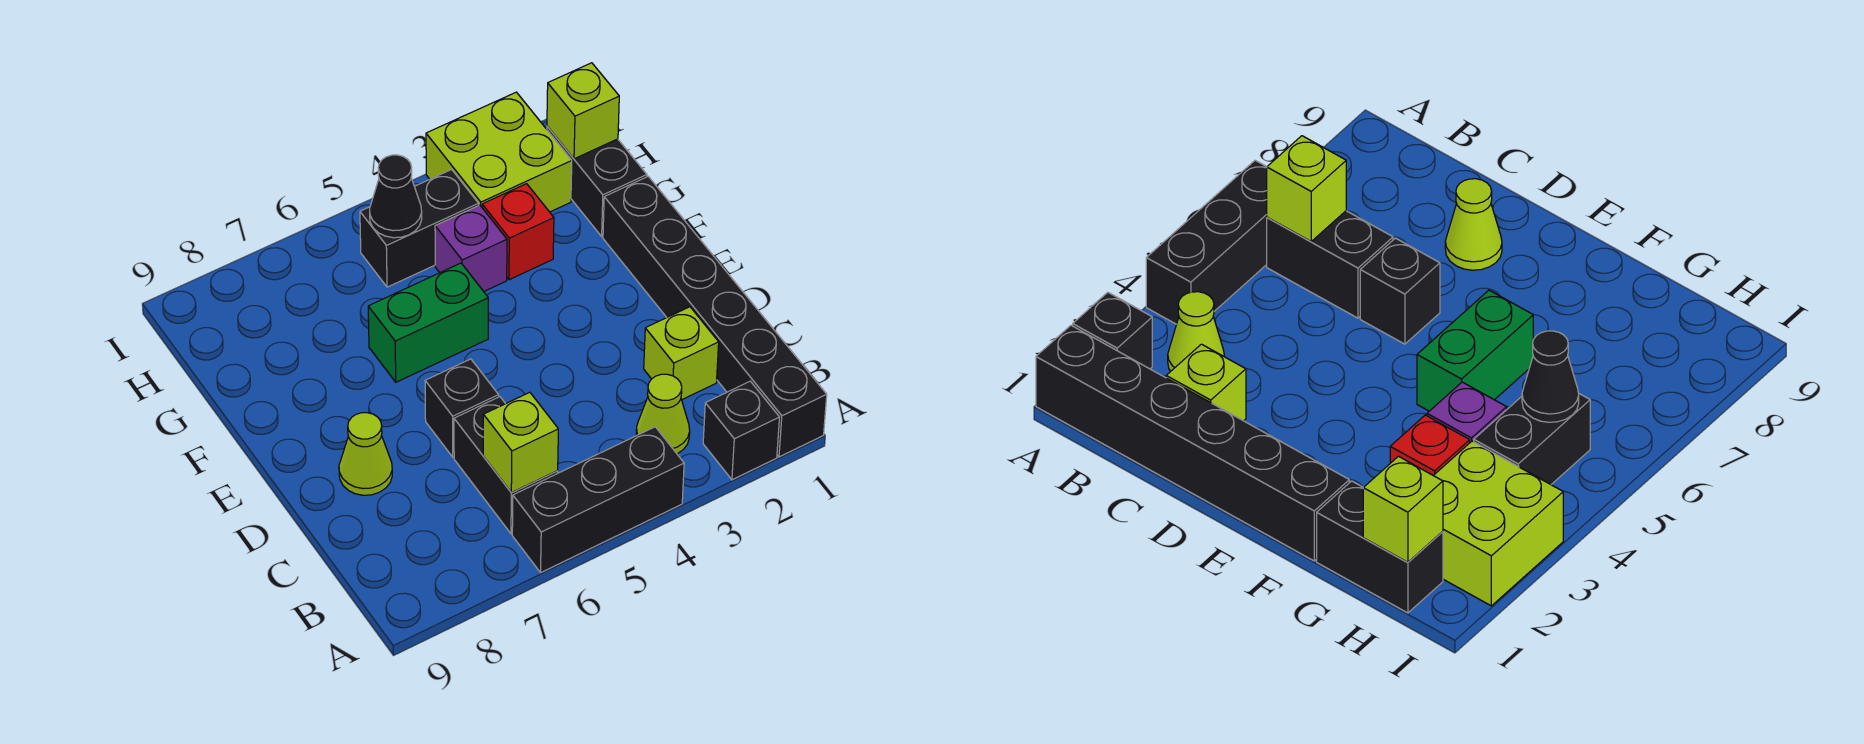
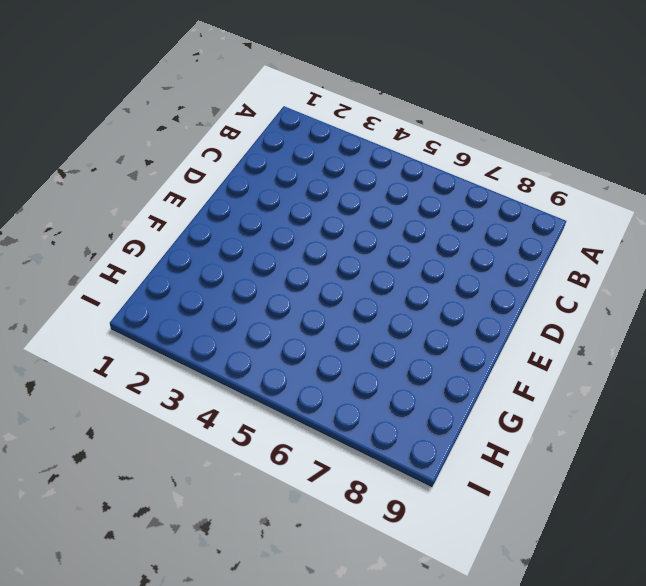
none -> black brick A1:F1 level 1
none -> black brick A2 level 1
none -> black brick A4:A6 level 1

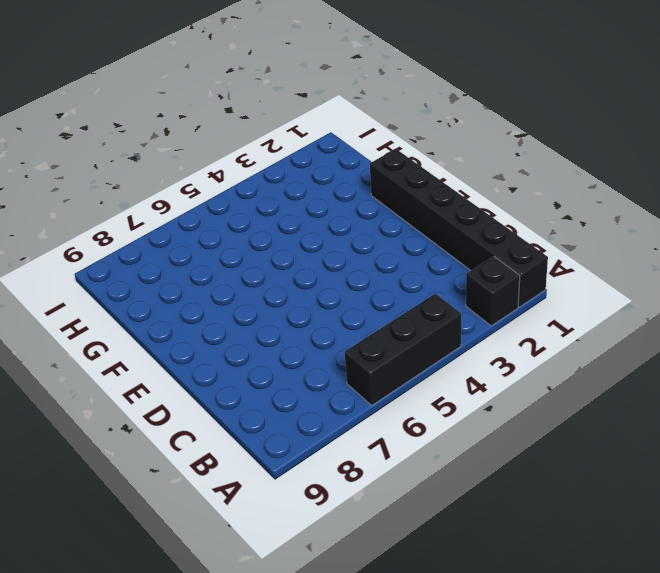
none -> lime cone B3 level 1
none -> black brick B6:C6 level 1
none -> lime brick C2 level 1

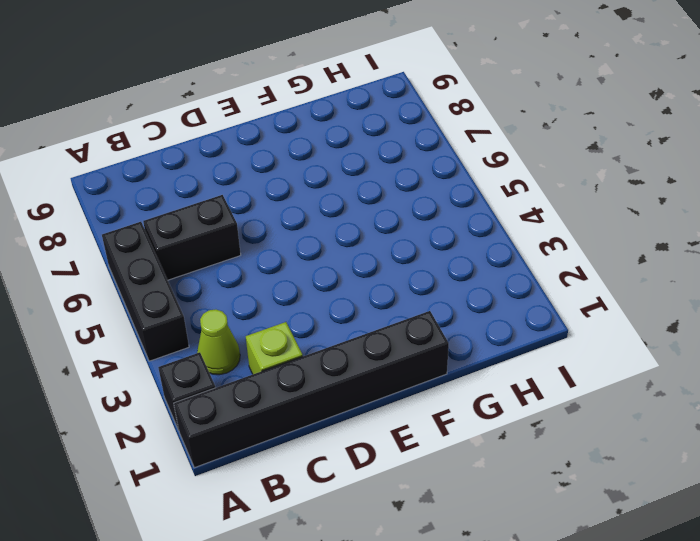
none -> black brick D6 level 1
none -> lime cone D8 level 1
none -> green brick F5:F6 level 1

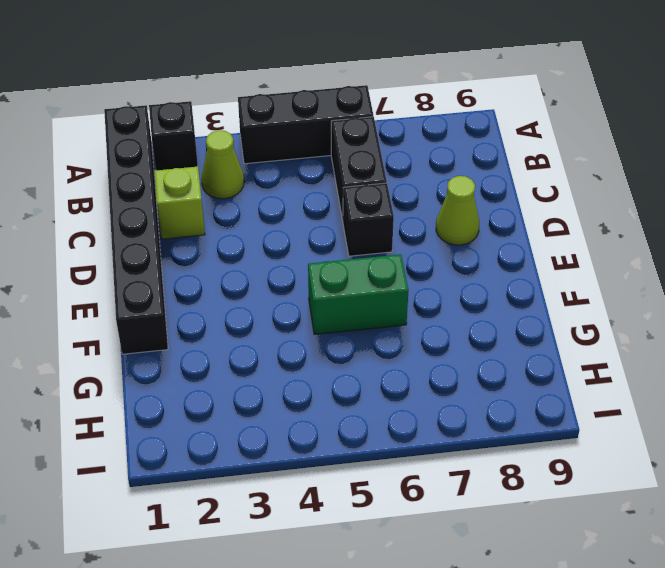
none -> black brick G1:H1 level 1
none -> red brick G3 level 1
none -> purple brick G4 level 1

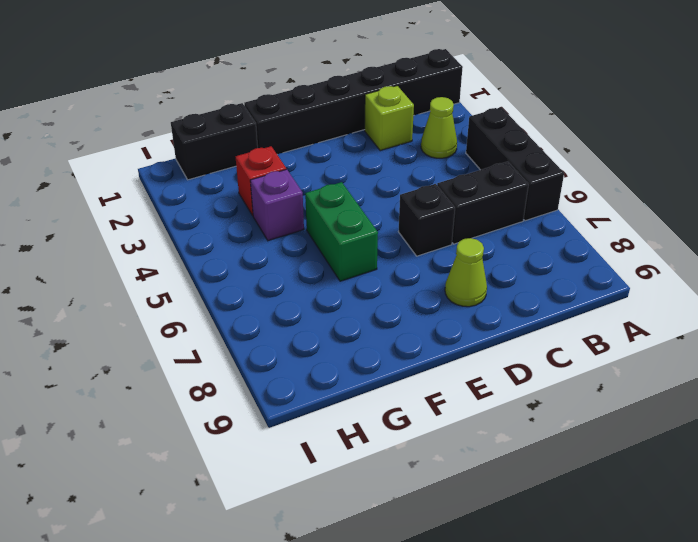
none -> black brick A2 level 1
none -> lime brick H2:I3 level 1
none -> black brick H4:H5 level 1

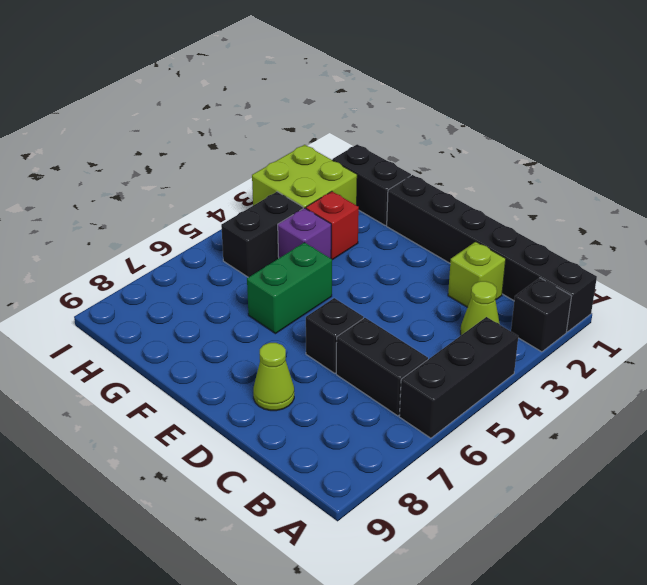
none -> lime brick B6 level 2
none -> lime brick H1 level 2
none -> black cone H5 level 2

